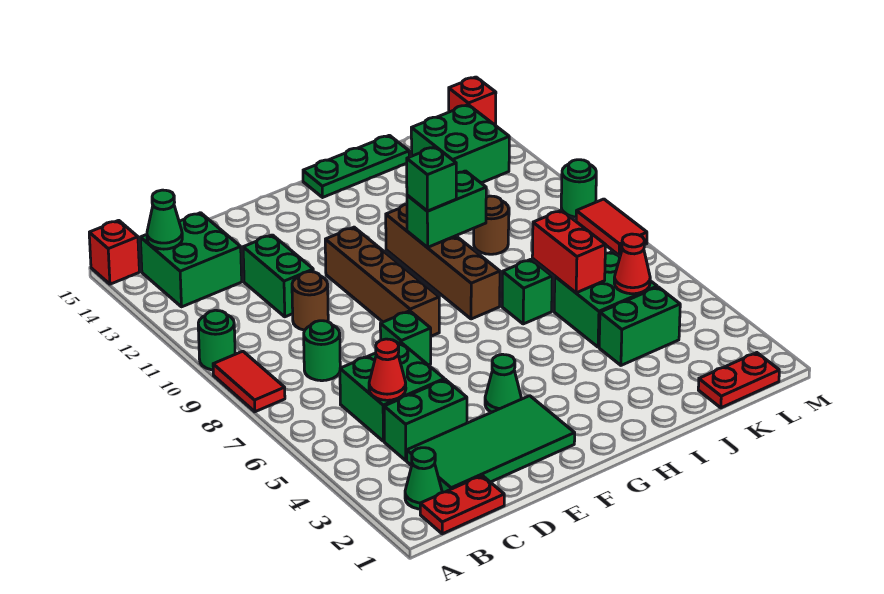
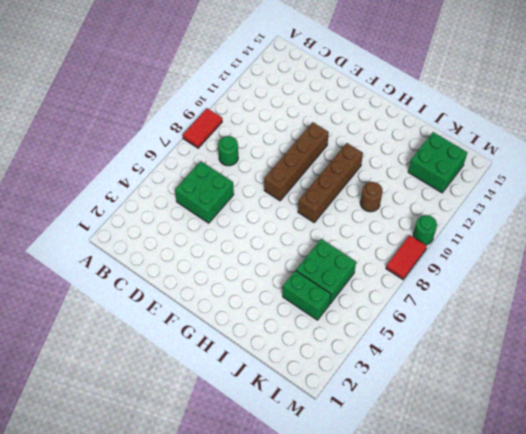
none -> green round brick A10 level 1
none -> red brick A15 level 1
none -> red plate B1:C1 level 1
none -> green cone B2 level 1

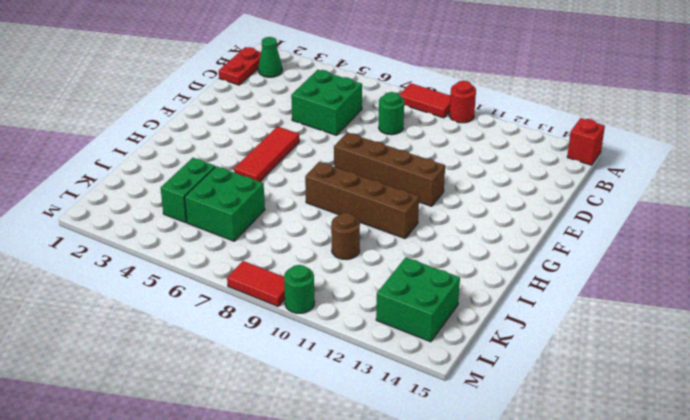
red round brick A10 level 1 -> green round brick A10 level 1
red tile F5:H5 level 1 -> none
none -> green brick B13:C14 level 1
none -> green tile C2:F3 level 1
none -> green brick C4:D4 level 1
none -> brown round brick D10 level 1

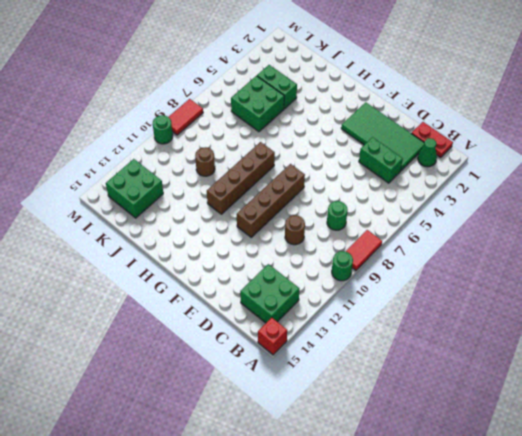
none -> green brick C5:D6 level 1
none -> green brick D11:D12 level 1
none -> green brick E7 level 1
none -> green cone F4 level 1

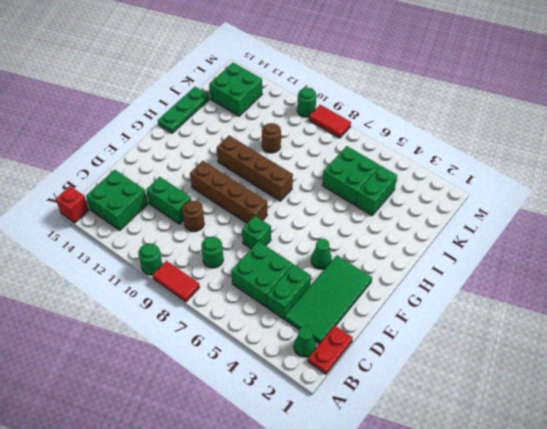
none -> green brick I7 level 1
none -> red plate K1:L1 level 1
none -> red brick M15 level 1
none -> green cone B14 level 2

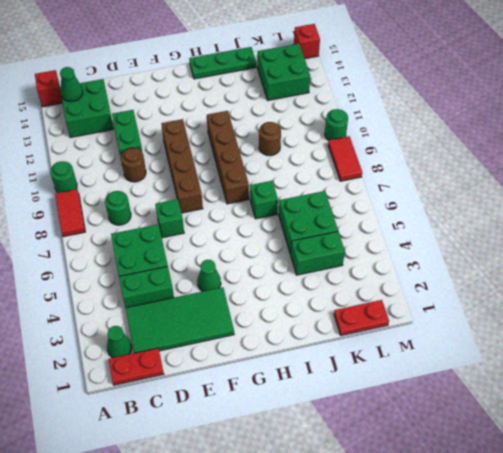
none -> red cone C5 level 2
none -> green brick H10:I10 level 2
none -> red brick J6:J7 level 2
none -> red cone K5 level 2

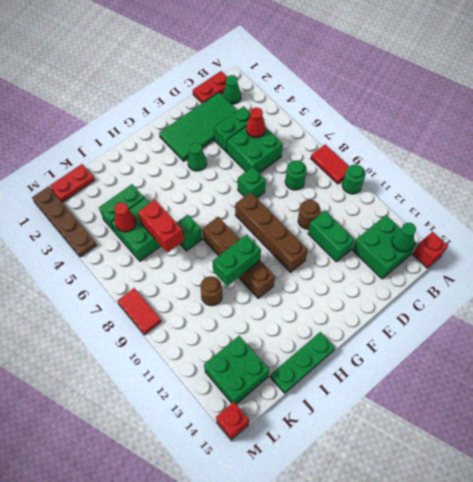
brown plate M1:M4 level 1 -> none
none -> green round brick M10 level 1
none -> green brick H10 level 3

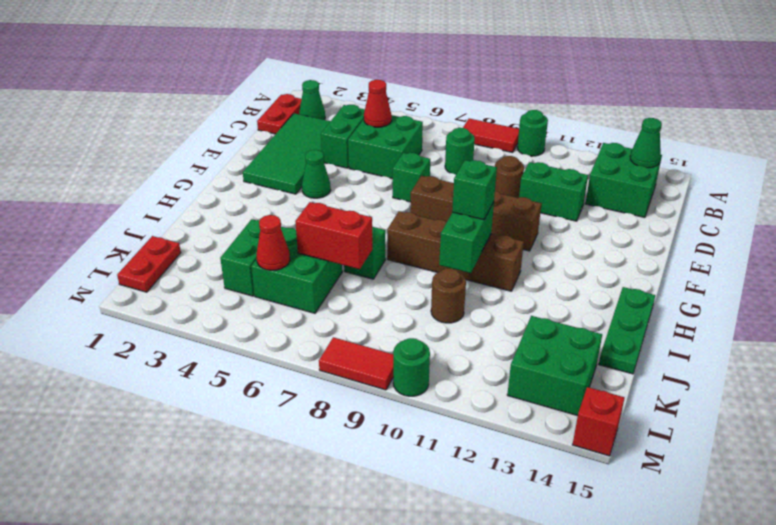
none -> red brick A15 level 1

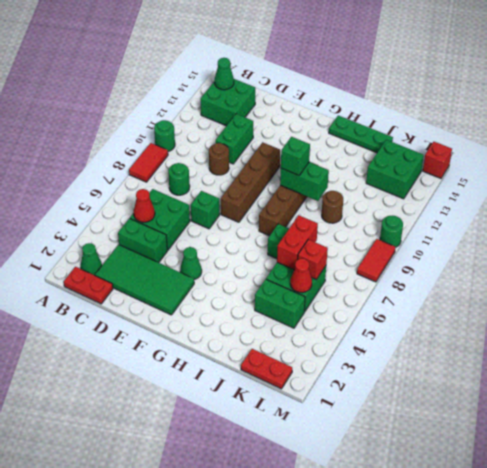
red brick K6 level 2 -> red brick A15 level 1

